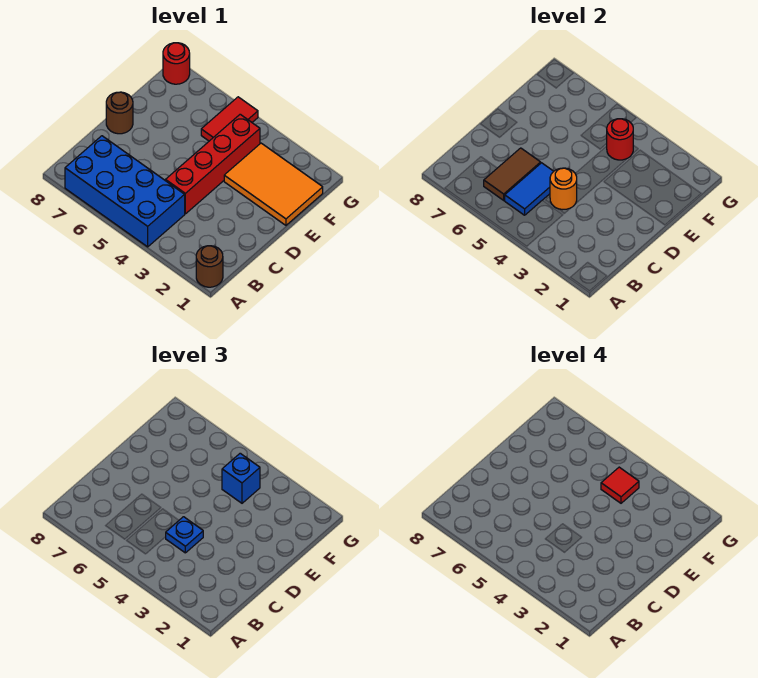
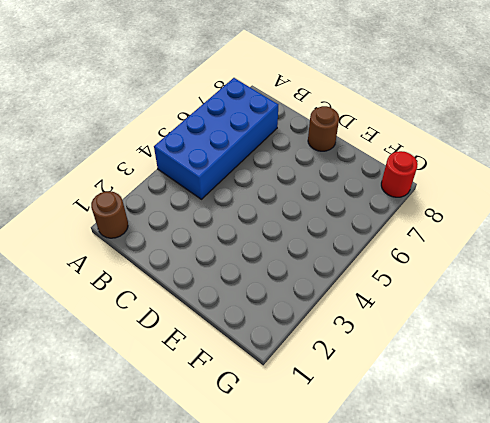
none -> red brick C4:F4 level 1
none -> orange tile E1:F3 level 1
none -> red tile F5:G5 level 1

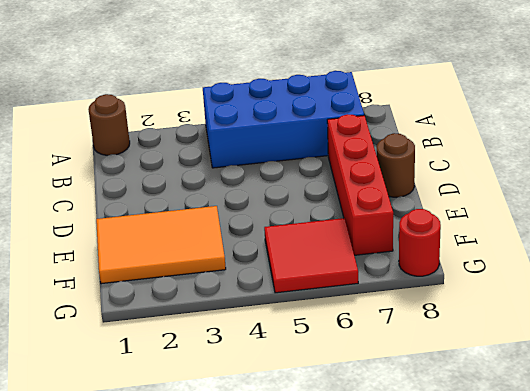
red brick C7:F7 level 1 -> red brick C4:F4 level 1
red tile F5:G6 level 1 -> red tile F5:G5 level 1
none -> blue tile B5:C5 level 2
none -> brown tile B6:C6 level 2
none -> orange round brick C4 level 2

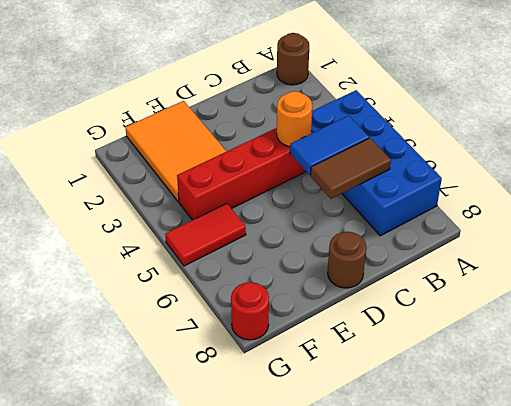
none -> red round brick F4 level 2
none -> blue plate C4 level 3
none -> blue brick F4 level 3

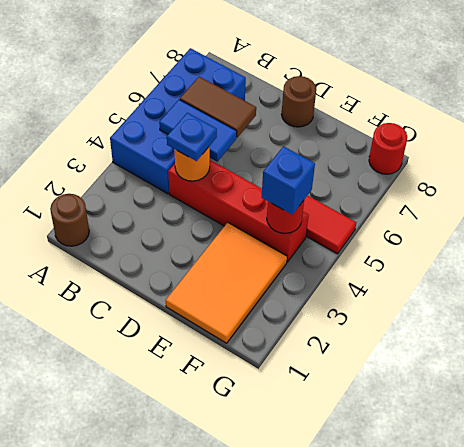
none -> red tile F4 level 4

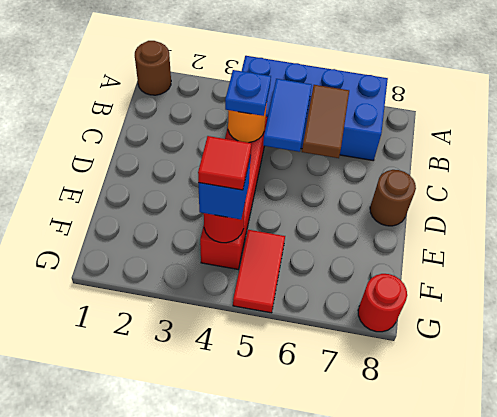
none -> orange tile E1:F3 level 1

